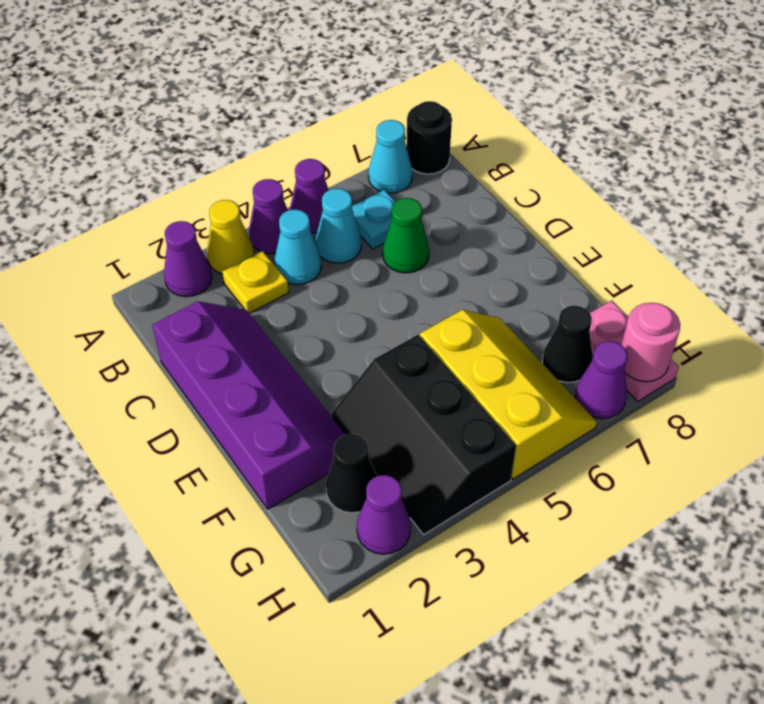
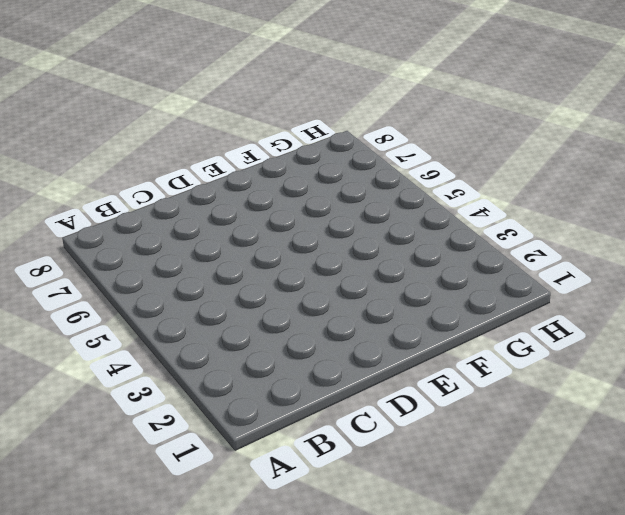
none -> purple cone A2 level 1
none -> yellow cone A3 level 1
none -> purple cone A4 level 1

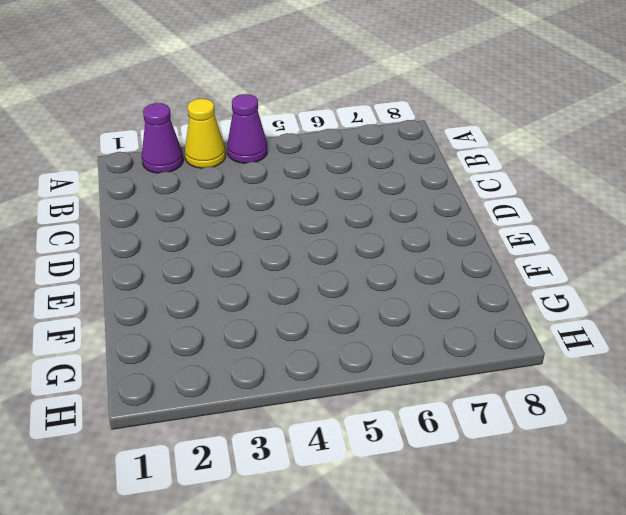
none -> purple cone A5 level 1
none -> cyan cone A7 level 1
none -> black round brick A8 level 1

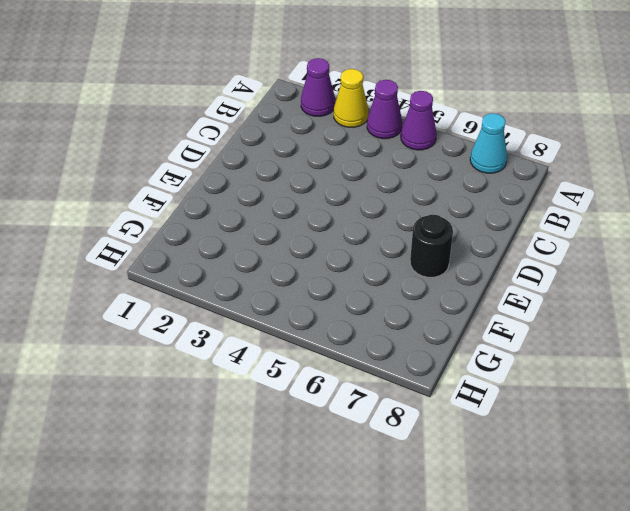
black round brick E7 level 1 -> black round brick A8 level 1
none -> yellow plate B3 level 1
none -> cyan cone B4 level 1
none -> cyan cone B5 level 1

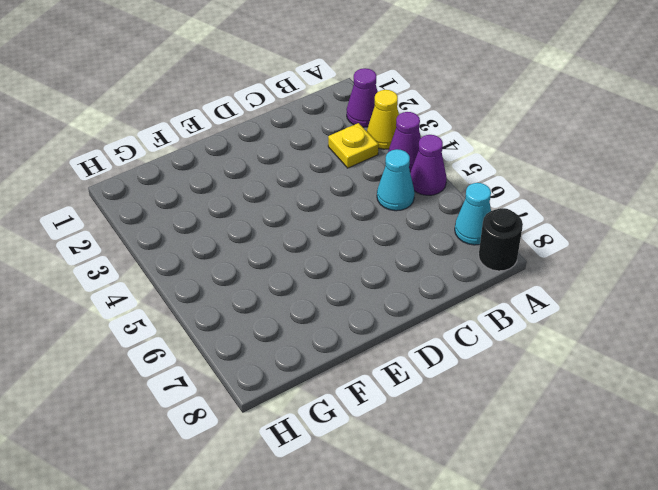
none -> cyan cone B4 level 1
none -> cyan plate B6 level 1
none -> purple slope C1:F2 level 1 top 1

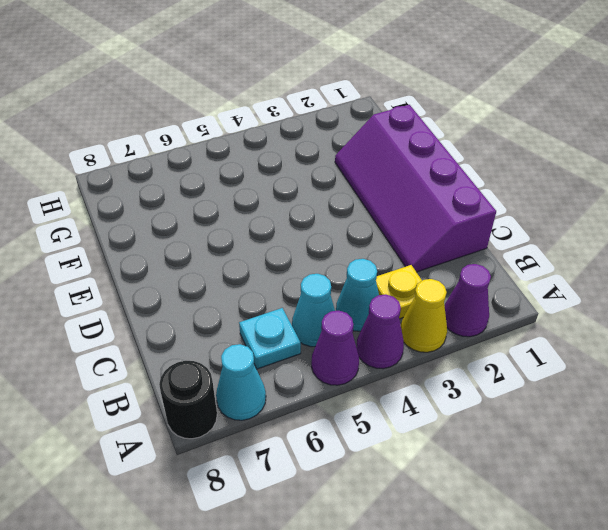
none -> green cone C6 level 1
none -> black slope F3:H4 level 1 top 4
none -> yellow slope F5:H6 level 1 top 5

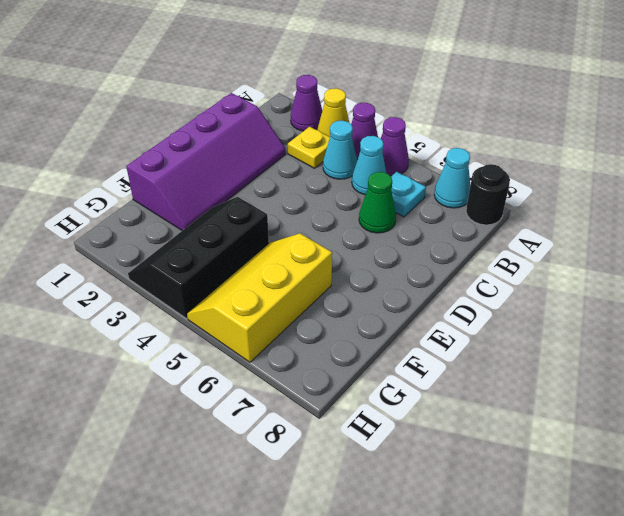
yellow slope F5:H6 level 1 top 6 -> yellow slope F5:H6 level 1 top 5
none -> black cone G2 level 1
none -> black cone G7 level 1
none -> pink plate G8:H8 level 1

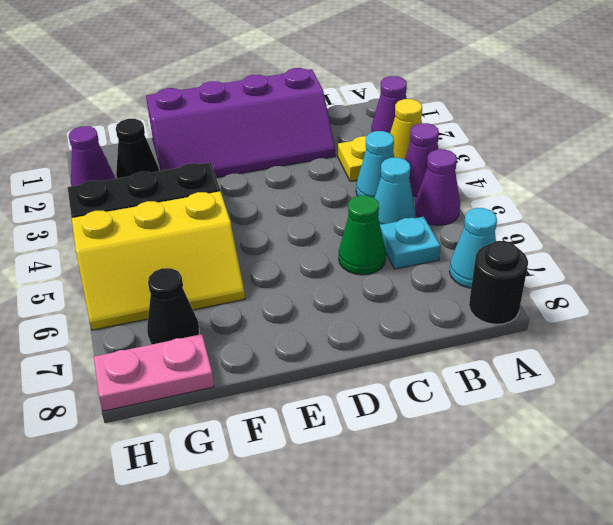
none -> purple cone H7 level 1
none -> pink round brick H8 level 2

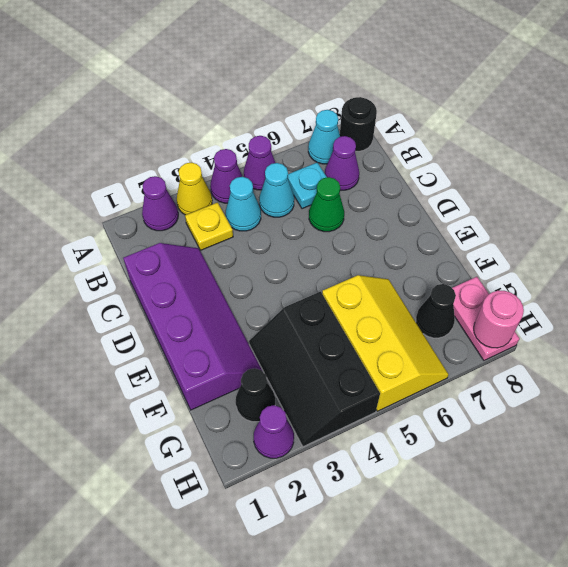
purple cone B7 level 1 -> purple cone H7 level 1

